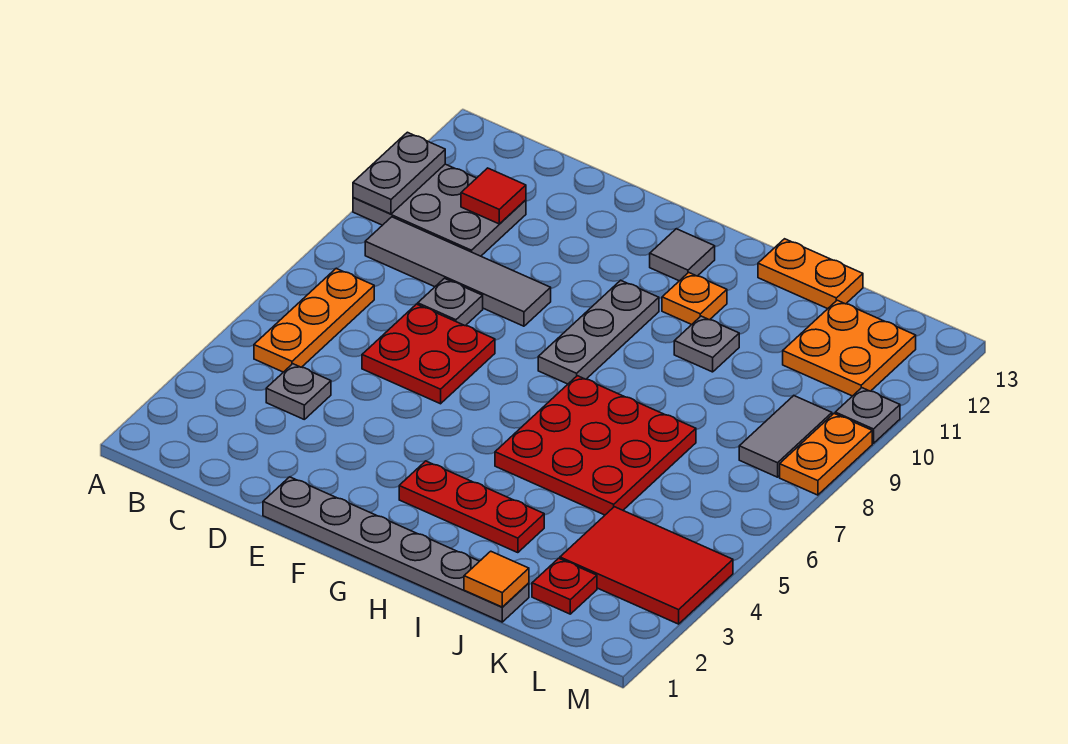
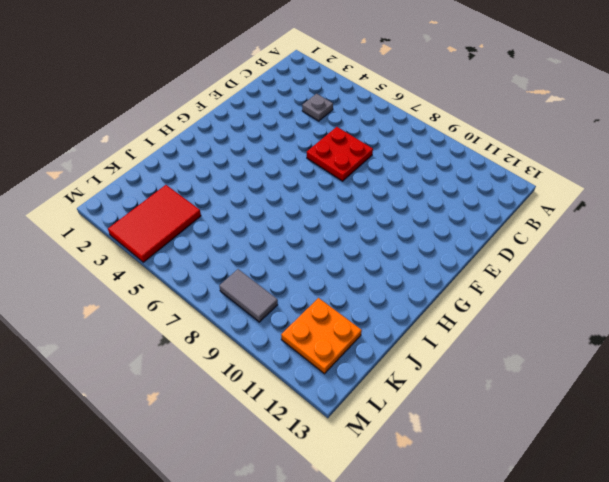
none -> grey plate A10:C11 level 1
none -> orange plate B5:B7 level 1
none -> grey tile B9:E9 level 1

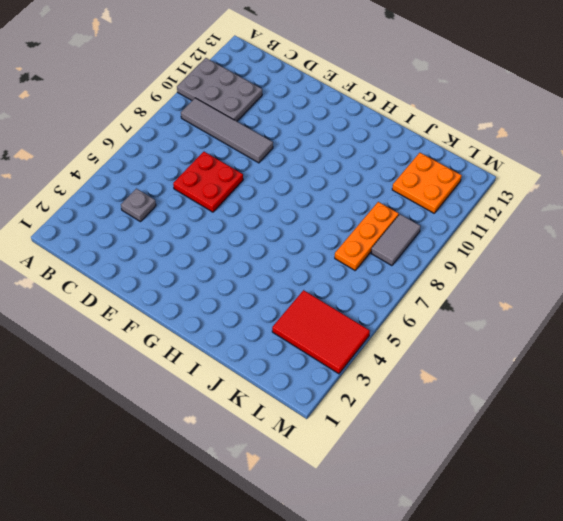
orange plate K7:K9 level 1 -> orange plate B5:B7 level 1
none -> grey plate D8 level 1
none -> grey plate E1:J1 level 1
none -> red plate G3:I3 level 1

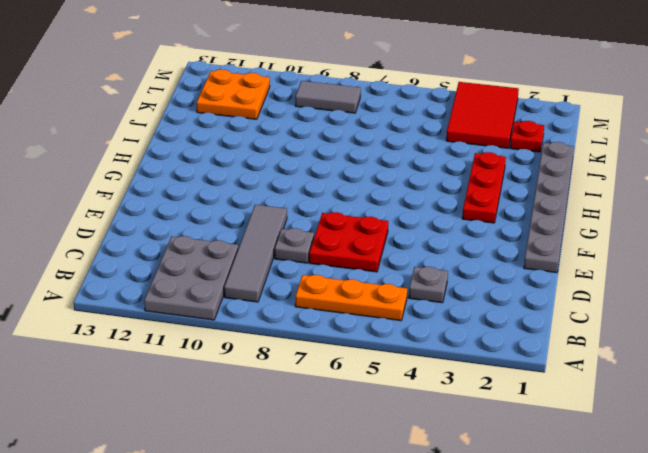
none -> grey plate G8:G10 level 1
none -> grey tile G12 level 1
none -> red plate H5:J7 level 1

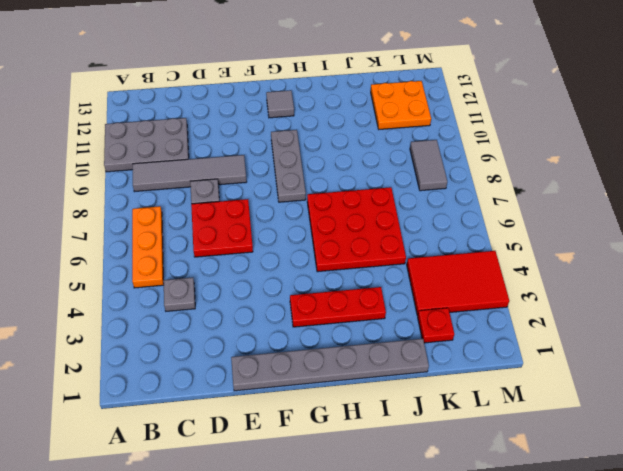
none -> orange plate H11 level 1
none -> grey plate I10 level 1
none -> orange plate I13:J13 level 1

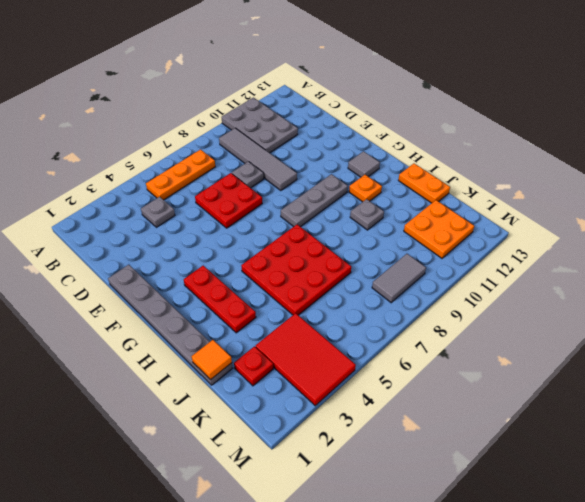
none -> orange plate M8:M9 level 1
none -> grey plate M10 level 1
none -> grey plate A10:A11 level 2

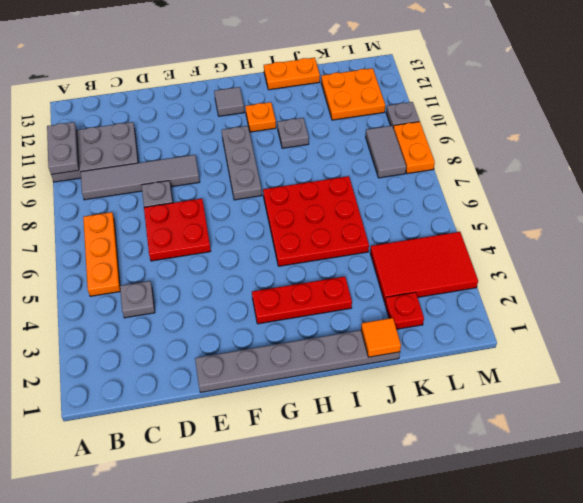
none -> red tile C11 level 2

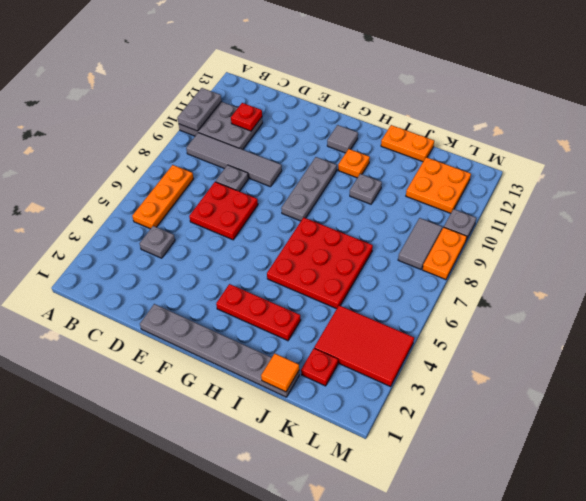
red plate C11 level 2 -> red tile C11 level 2

